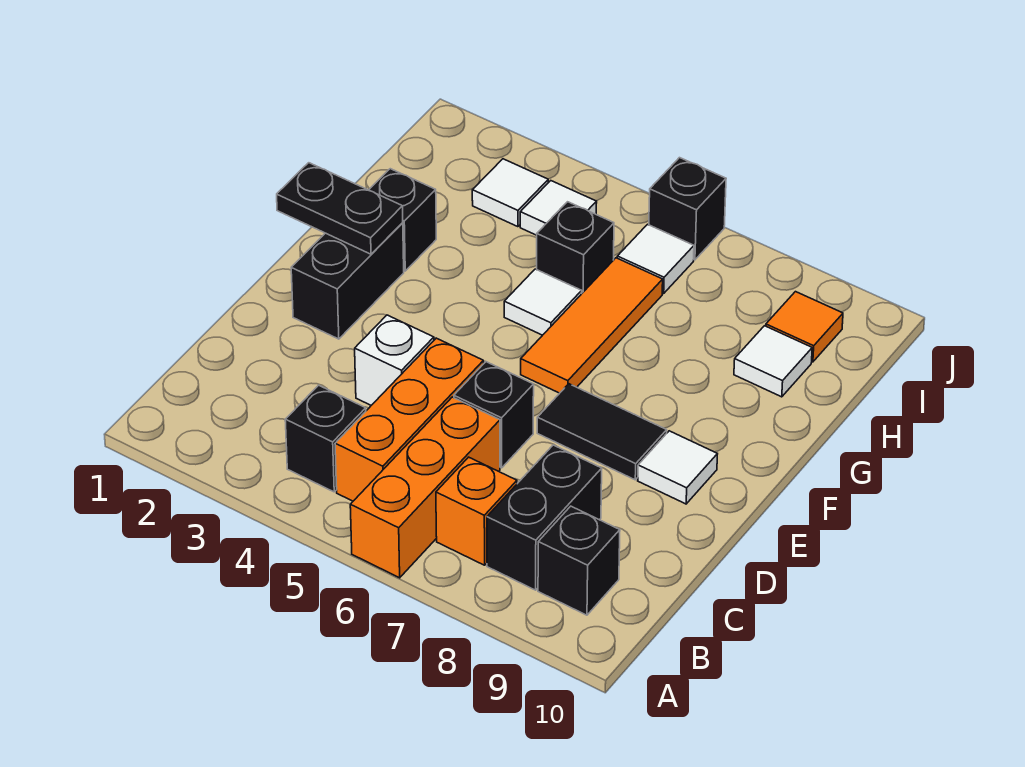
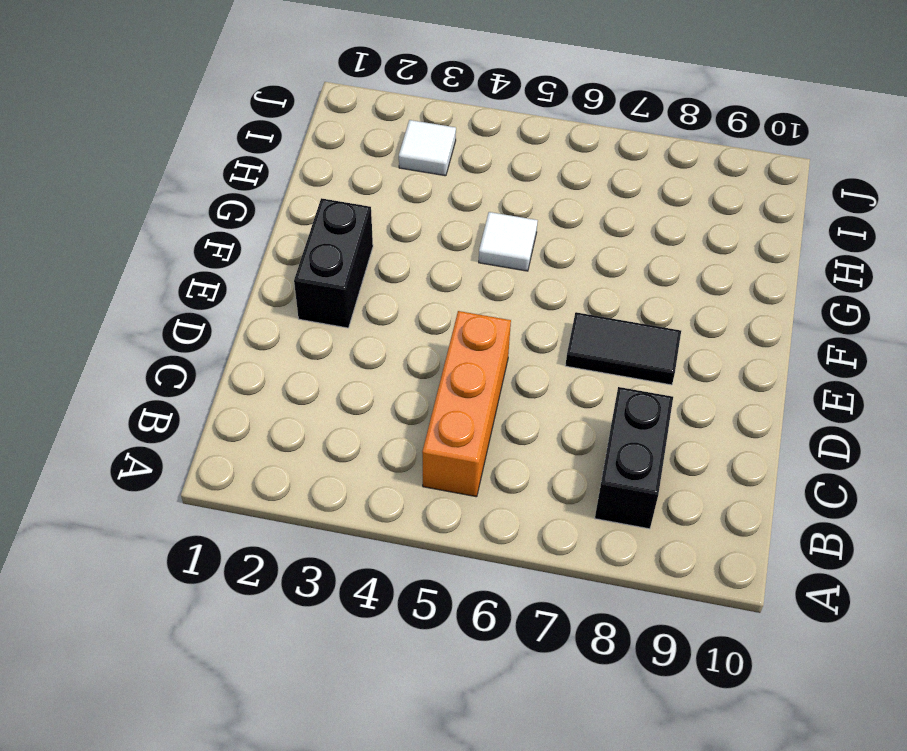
none -> orange brick A6:C6 level 1
none -> black brick B4 level 1
none -> orange brick B7 level 1

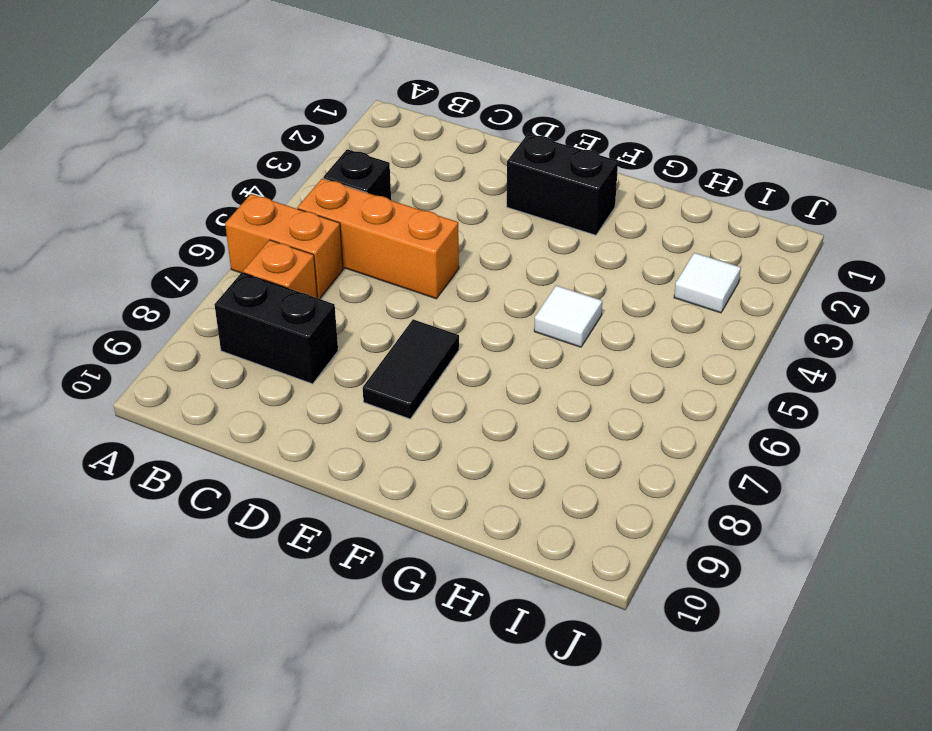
orange brick A6:B6 level 1 -> orange brick A6:C6 level 1
none -> black brick B9 level 1
none -> white brick D4 level 1
none -> black brick D6 level 1

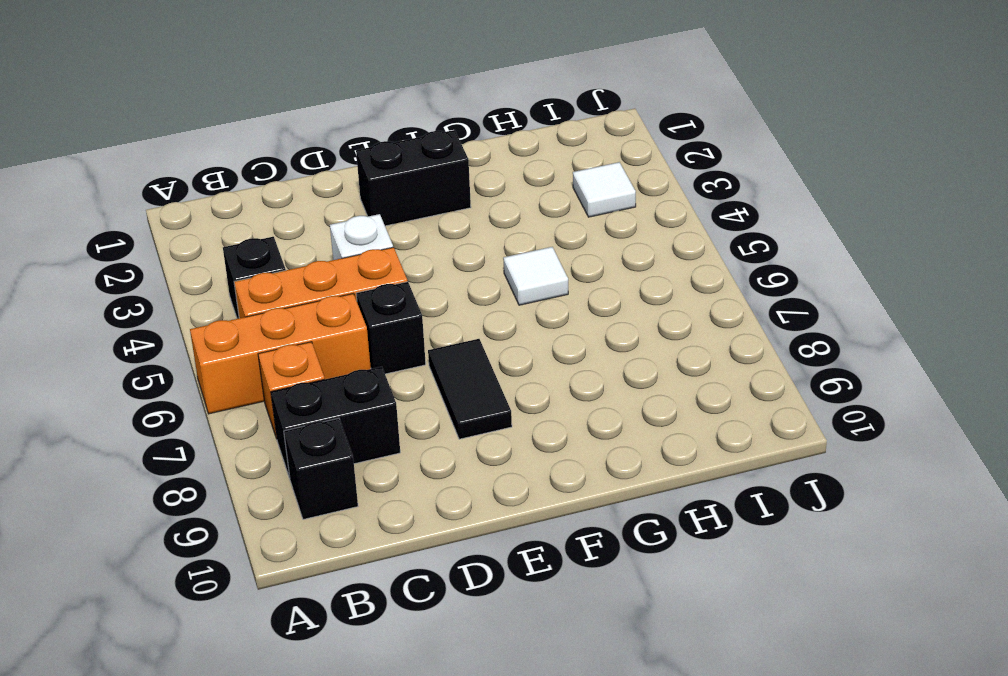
none -> white tile E9 level 1
none -> orange tile F6:H6 level 1
none -> black brick G2 level 1

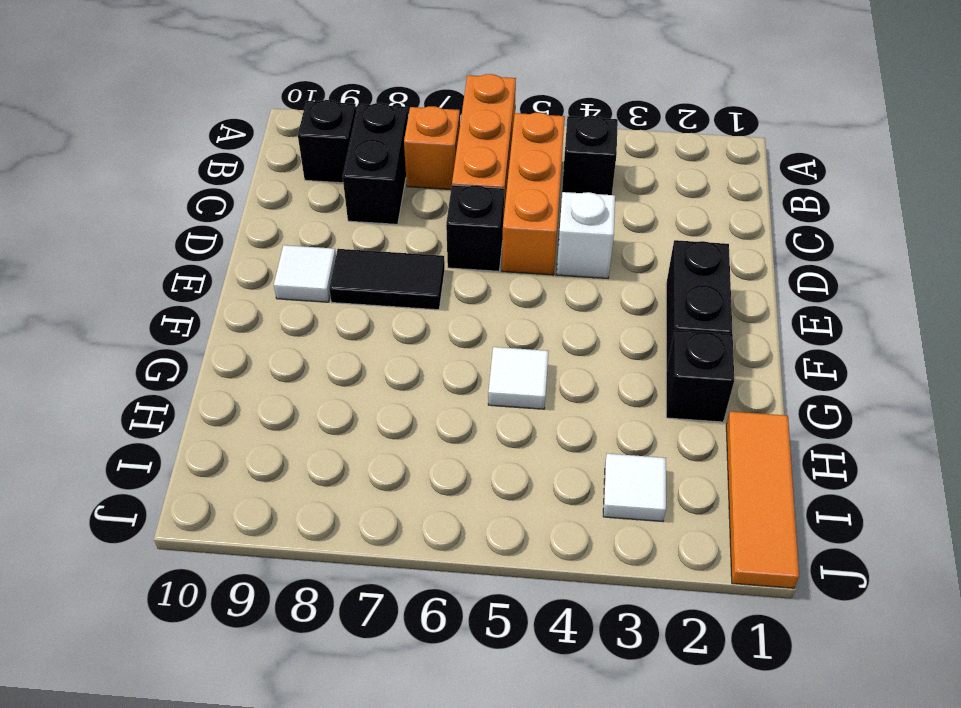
orange tile H1:J1 level 1 -> orange tile F6:H6 level 1
none -> black brick H5 level 1
none -> white tile H9 level 1
none -> white tile I4 level 1

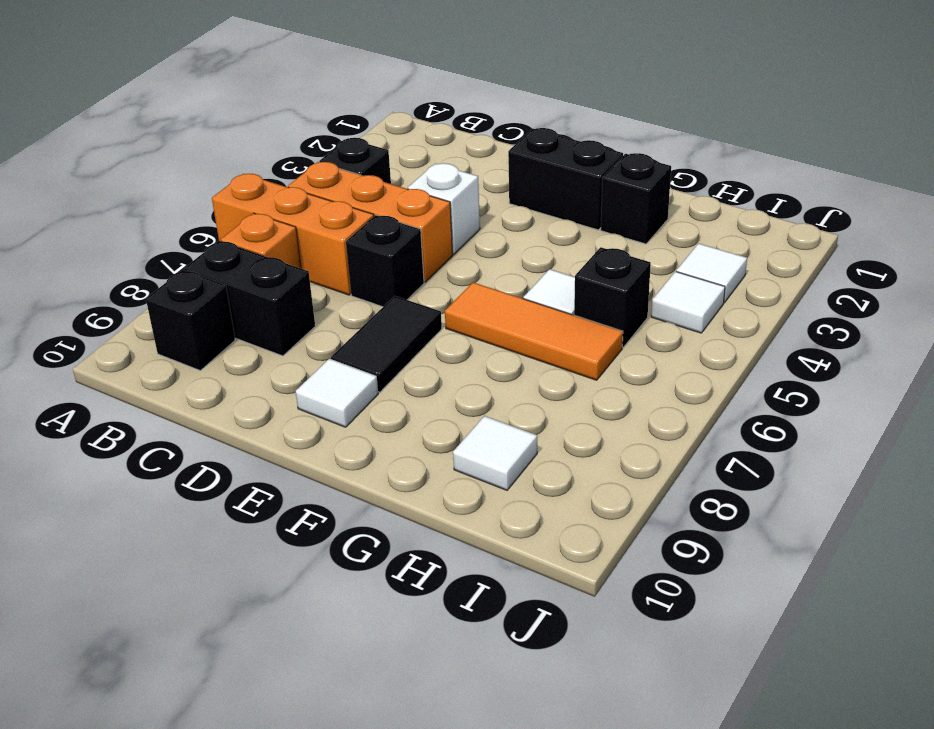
none -> white tile I6 level 1
none -> orange tile I9 level 1
none -> black brick J6 level 1

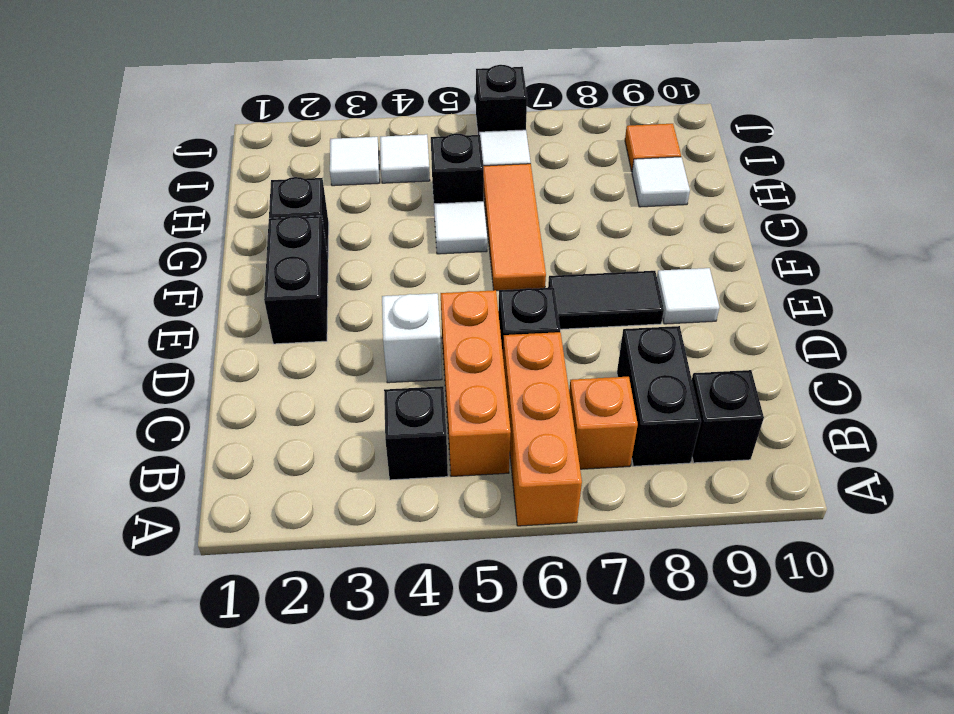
none -> black plate F1:F2 level 2

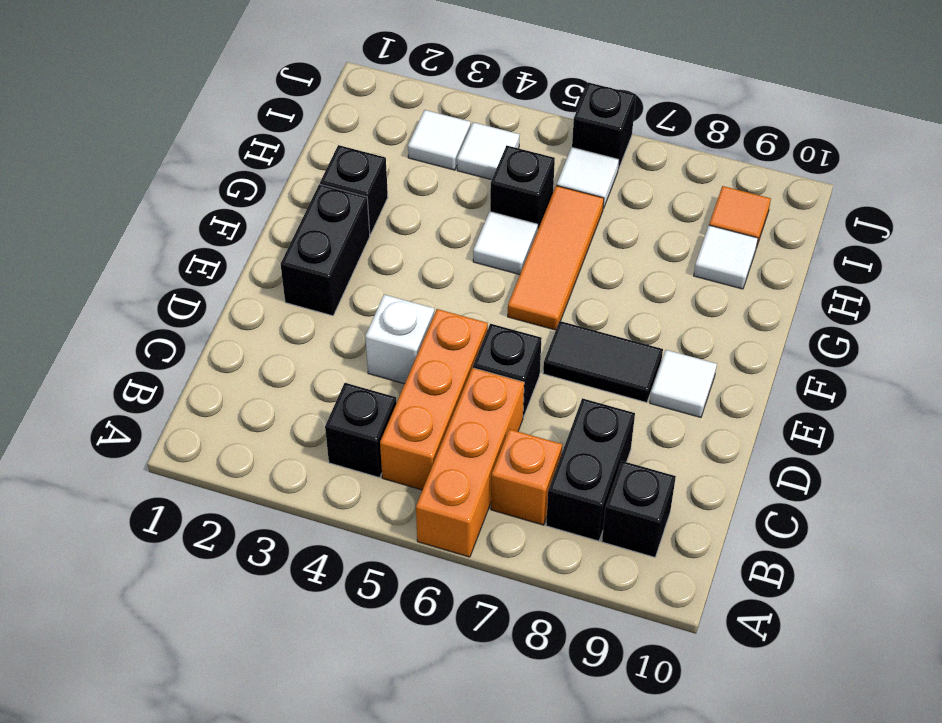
none -> black plate F1:F2 level 2

